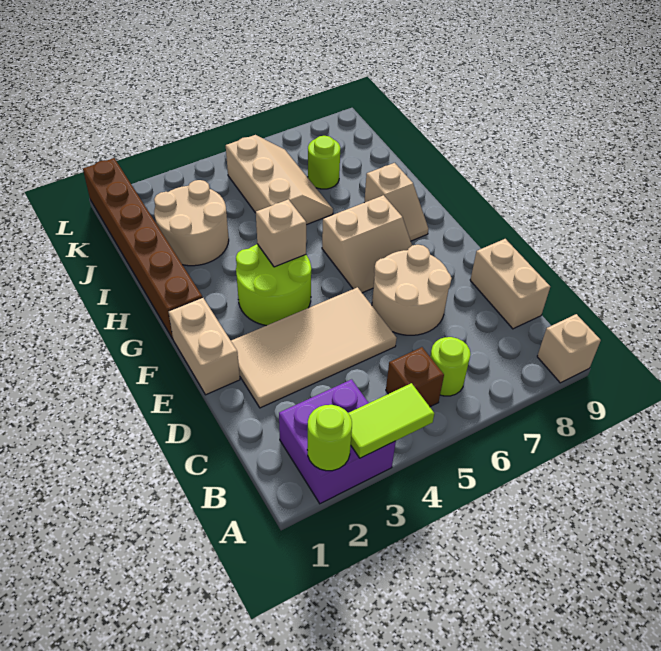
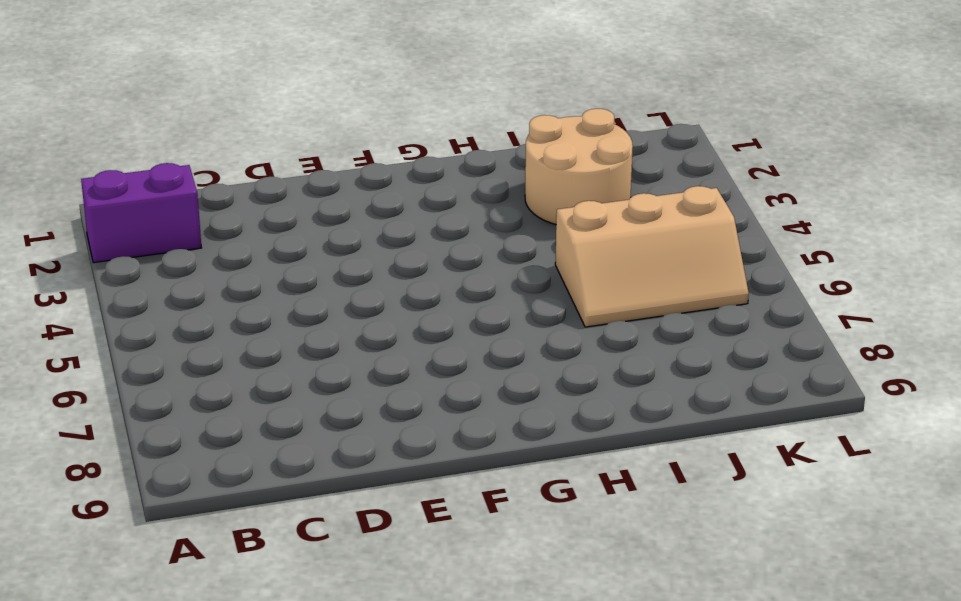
purple brick A2:B2 level 1 -> purple brick A2:B3 level 1
none -> tan brick A9 level 1
none -> brown brick B5 level 1
none -> lime round brick B6 level 1

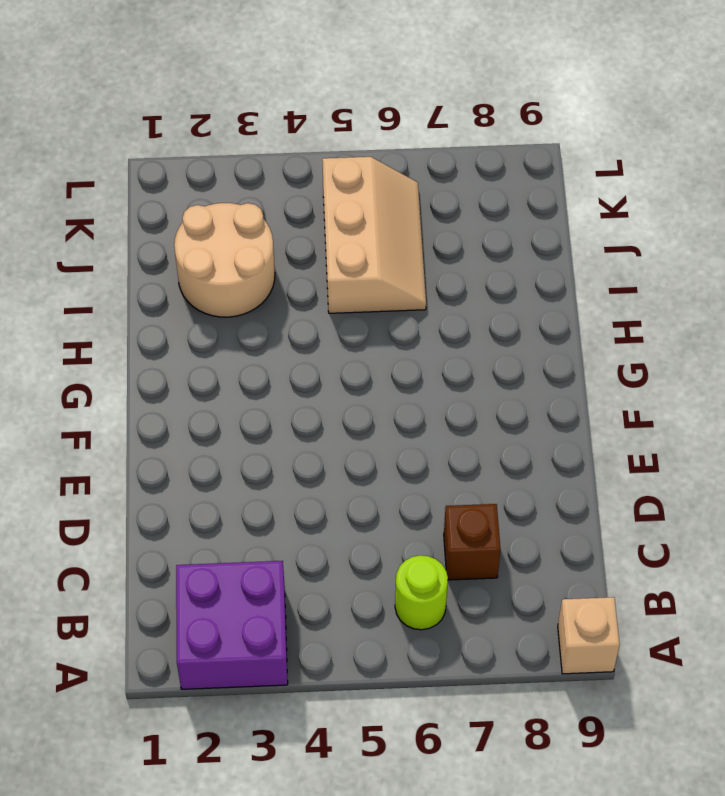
brown brick C7 level 1 -> brown brick B5 level 1
none -> tan brick C9:D9 level 1
none -> tan tile D2:E5 level 1
none -> tan round brick D6:E7 level 1

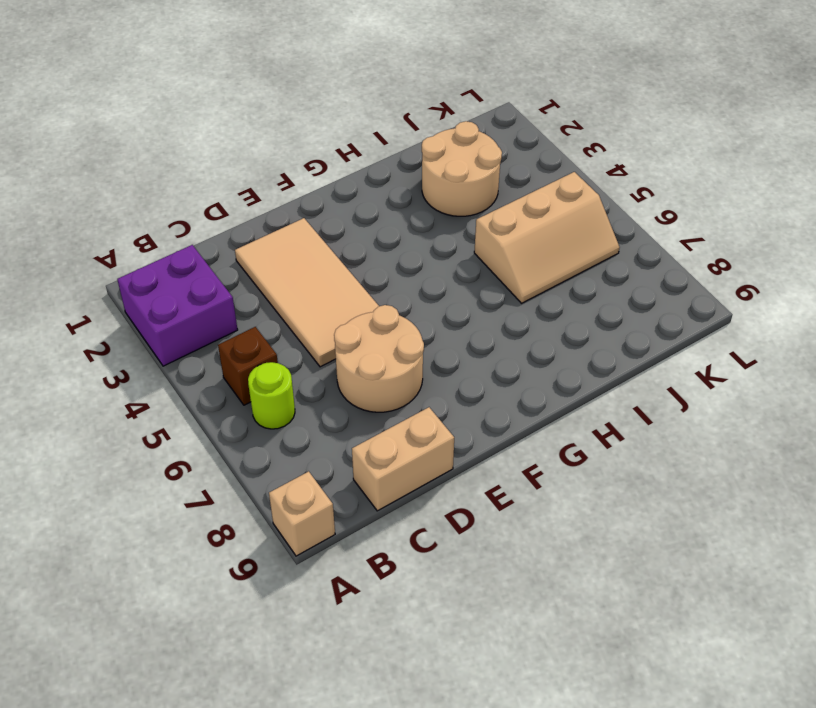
none -> tan brick E1:F1 level 1
none -> lime round brick F3:G4 level 1
none -> tan slope F6:G7 level 1 top G

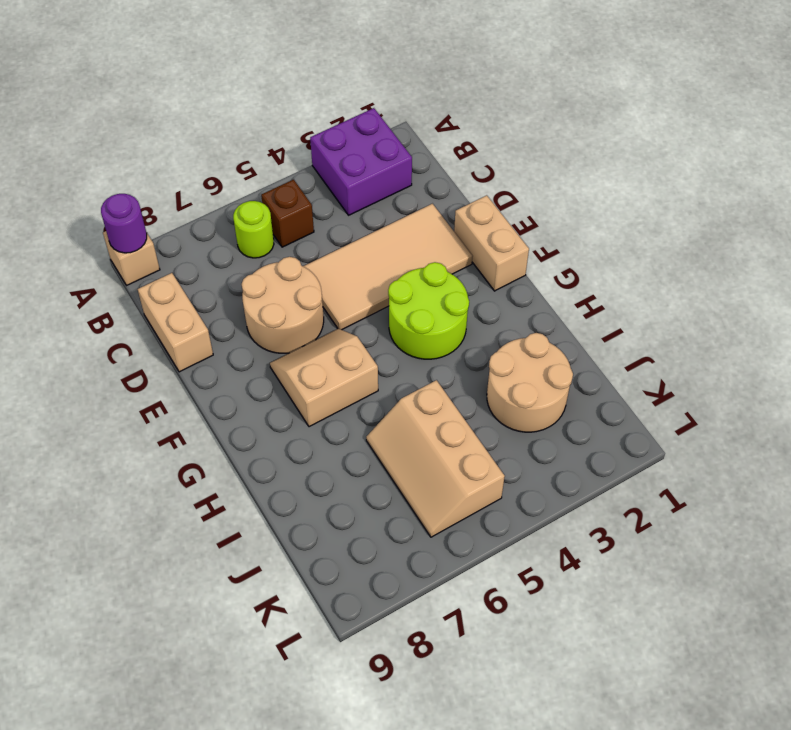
purple round brick A9 level 2 -> none
none -> brown brick G1:L1 level 1
none -> tan slope G8:H8 level 1 top H
none -> lime round brick J7 level 1

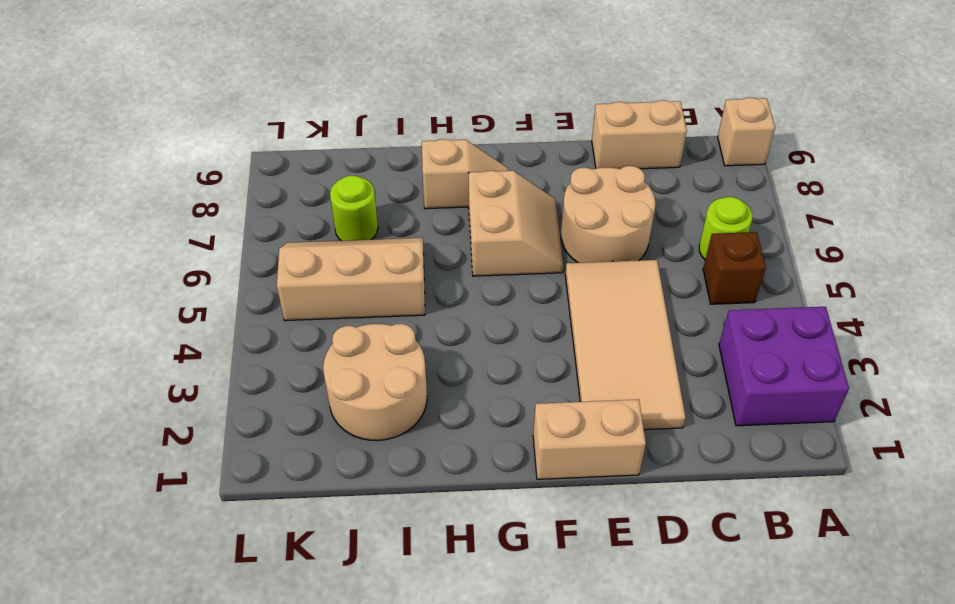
none -> lime round brick F3:G4 level 1
none -> brown brick G1:L1 level 1
none -> lime round brick A2 level 2

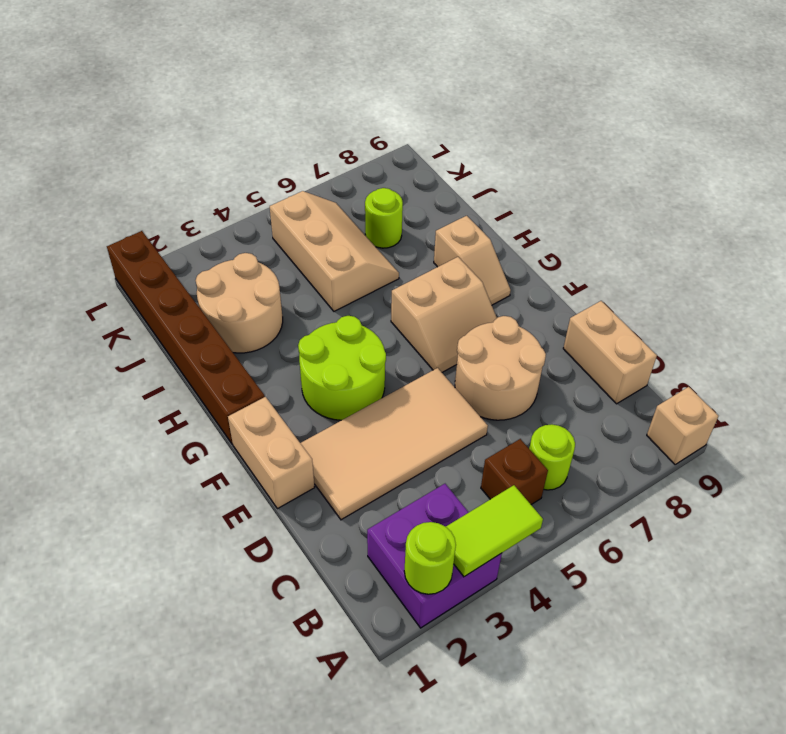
none -> tan brick G4 level 2

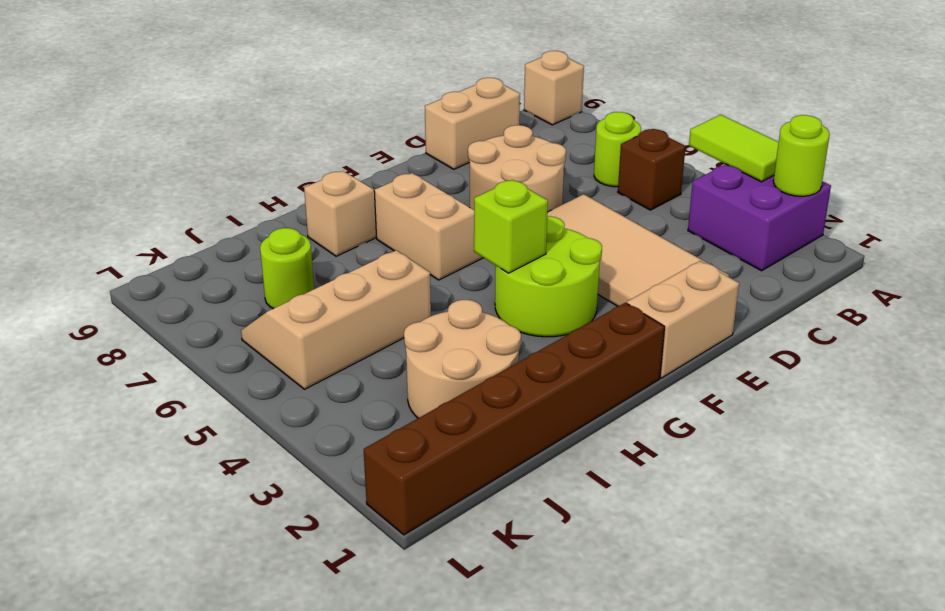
lime brick G4 level 2 -> tan brick G4 level 2

